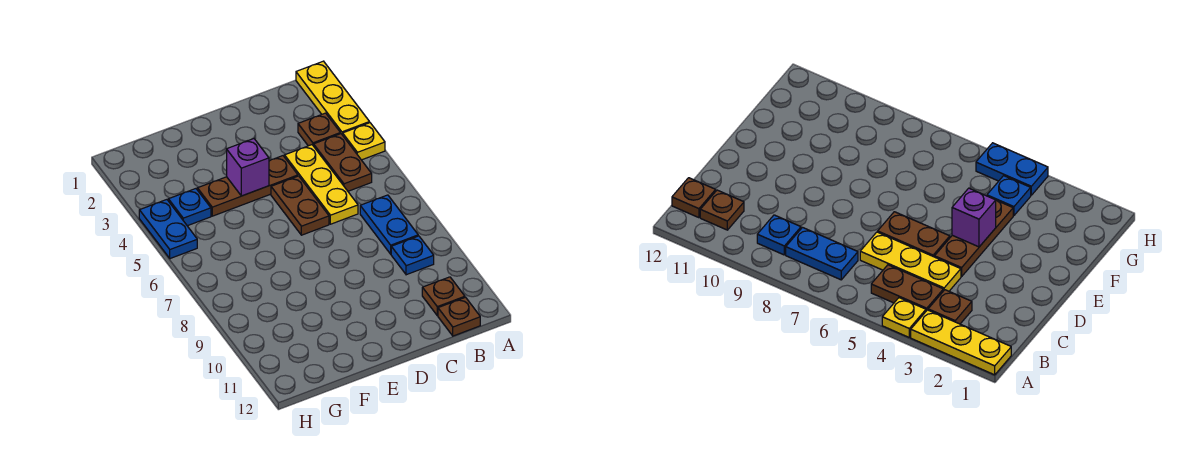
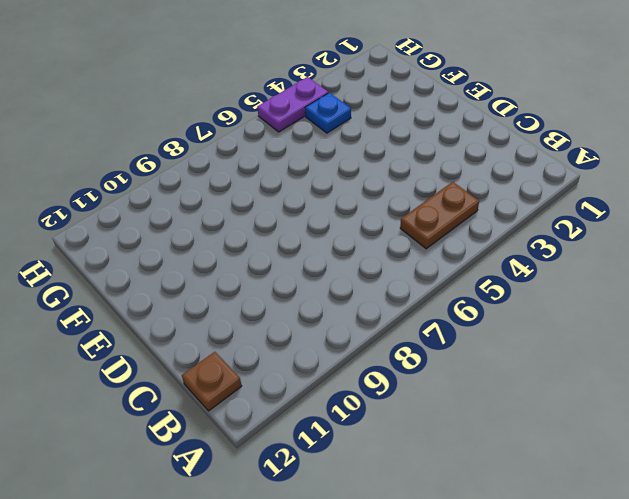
purple plate H4:H5 level 1 -> blue plate H4:H5 level 1
none -> yellow plate A1:A3 level 1
none -> yellow plate A4 level 1
none -> brown plate B3 level 1

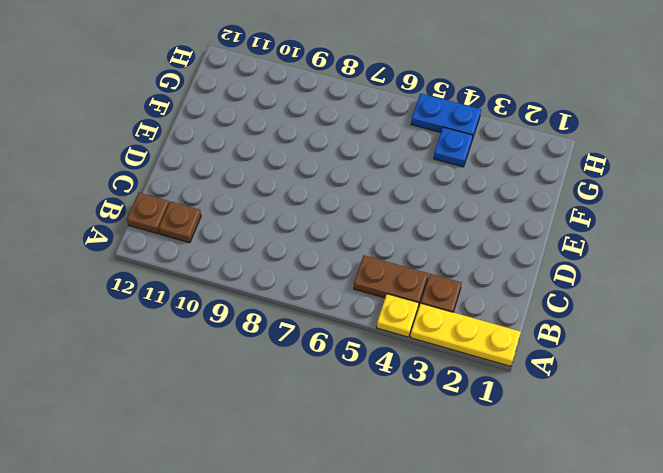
none -> blue plate B7:B8 level 1
none -> blue plate B9 level 1
none -> yellow plate C4:C6 level 1

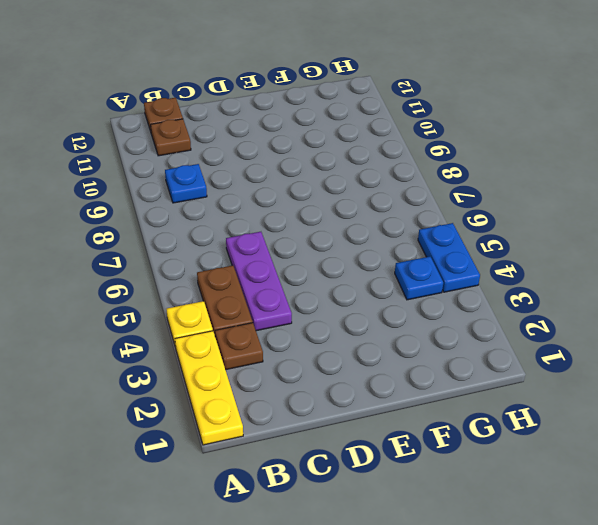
purple plate C4:C6 level 1 -> yellow plate C4:C6 level 1
none -> blue plate B7:B8 level 1
none -> brown plate D4:F4 level 1
none -> brown plate D5:D6 level 1

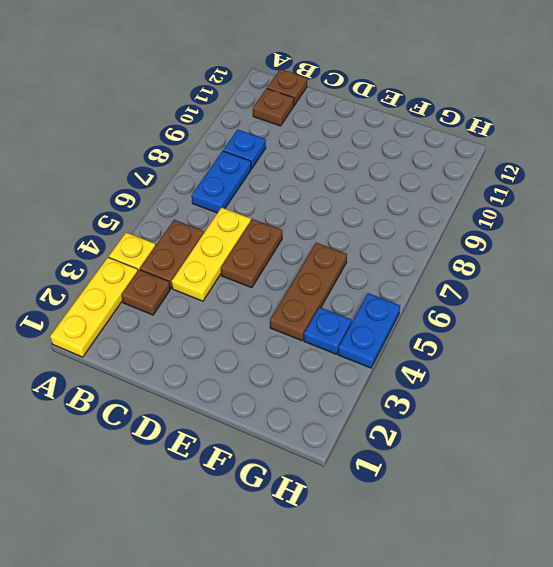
brown plate F4:F6 level 1 -> brown plate D4:F4 level 1
none -> purple brick E4 level 2

